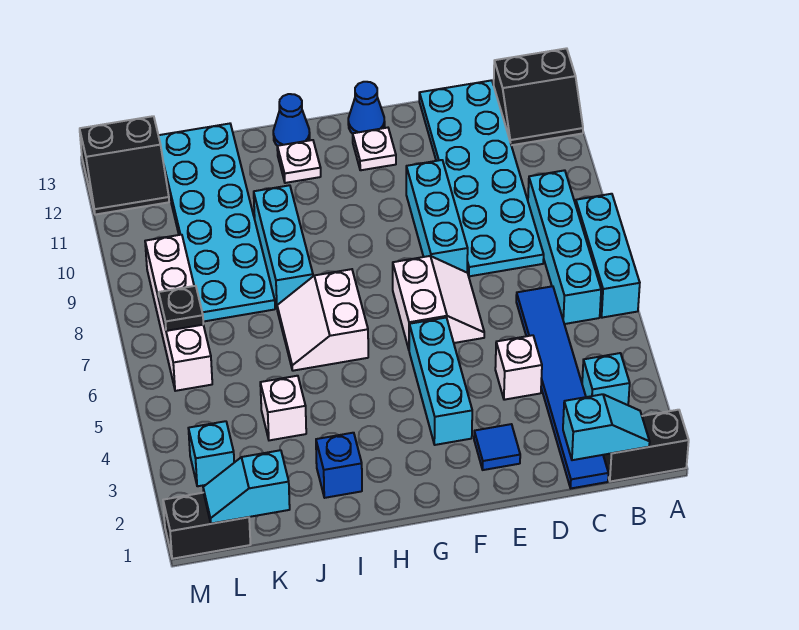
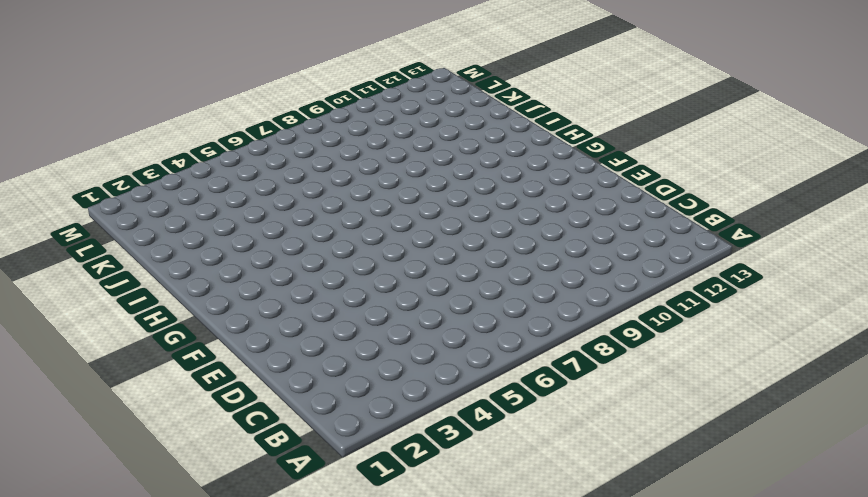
none -> black brick A1:B1 level 1
none -> cyan brick A6:A8 level 1
none -> black slope A12:B13 level 1 top 13

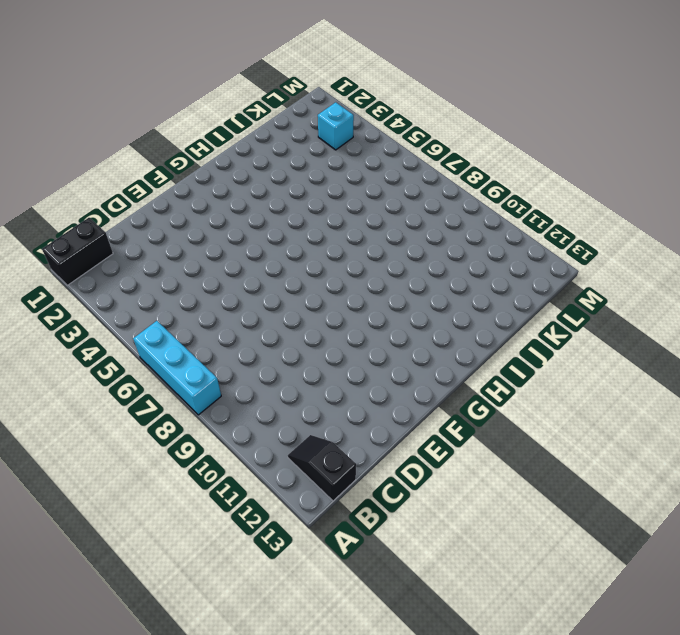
black slope B12:B13 level 1 top 13 -> black slope A12:B13 level 1 top 13
none -> cyan brick B3 level 1
none -> cyan brick B6:B9 level 1
none -> blue tile C1:C6 level 1

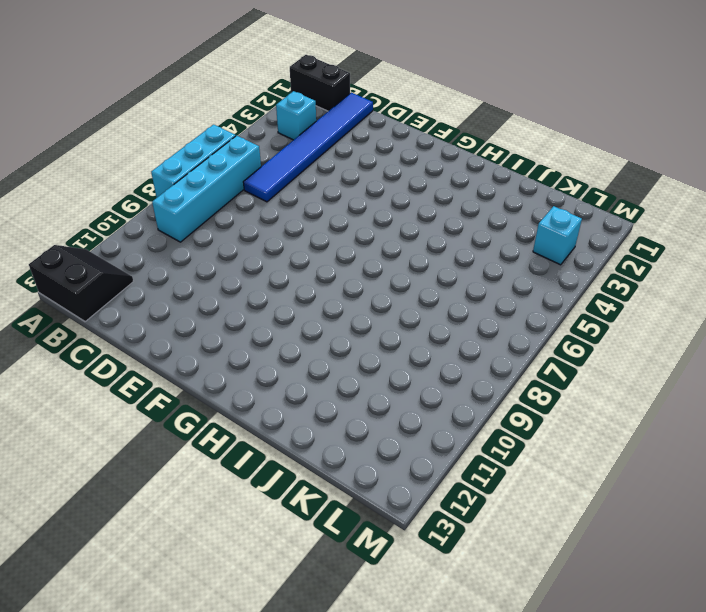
none -> cyan plate C8:D13 level 1
none -> white brick D4 level 1
none -> blue tile E2 level 1

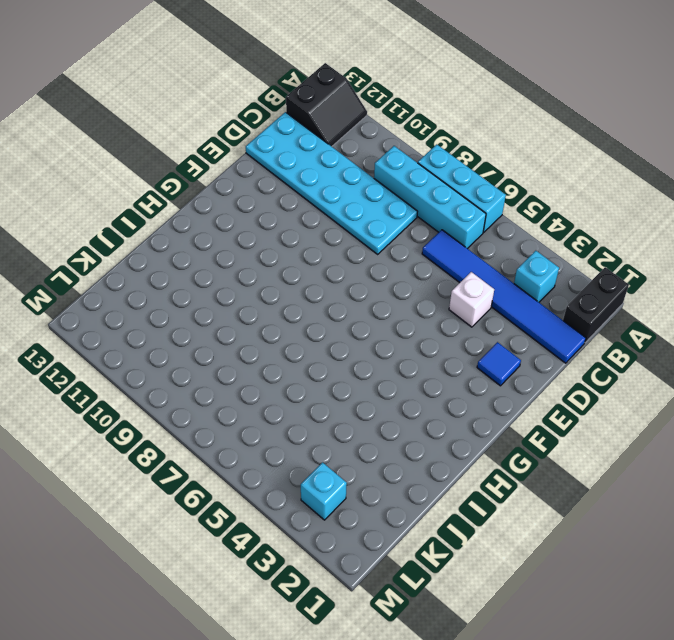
none -> white slope E6:F7 level 1 top F
none -> cyan brick E8:E10 level 1
none -> cyan brick F3:F5 level 1

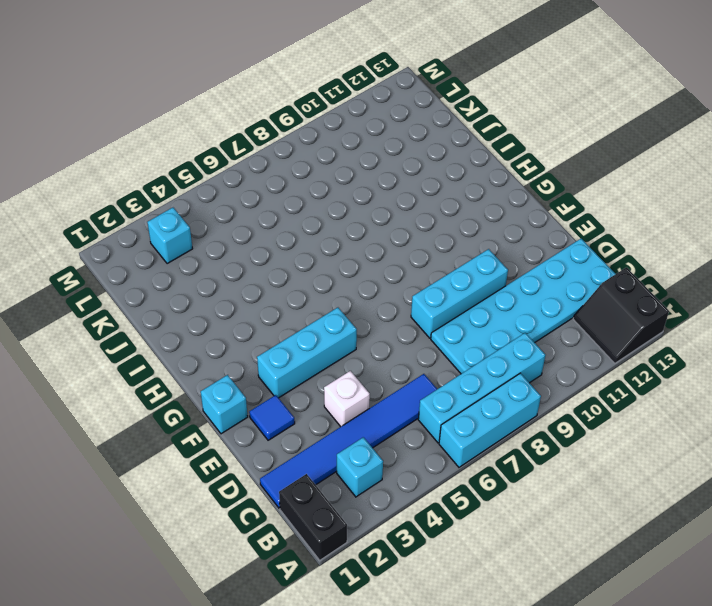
cyan brick F1 level 1 -> none
none -> white slope E6:F7 level 1 top F
none -> white plate F12 level 1
none -> blue cone F13 level 1

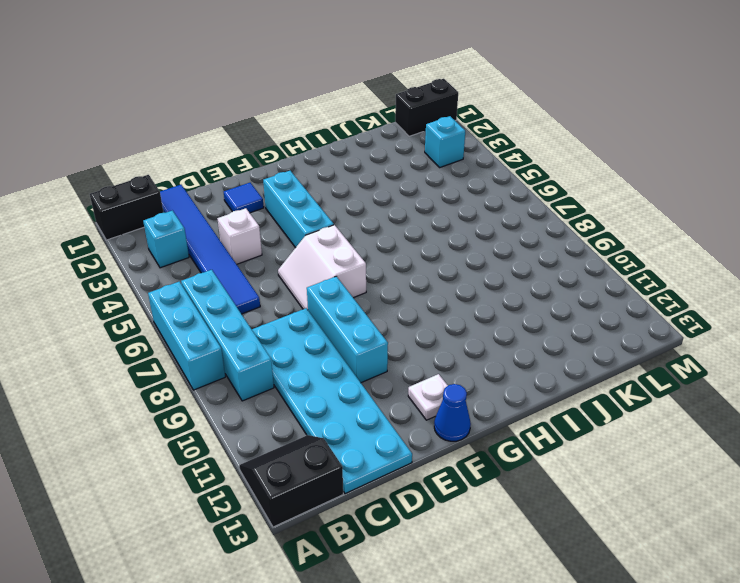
none -> white slope H6:I7 level 1 top H
none -> white plate H12 level 1
none -> blue cone H13 level 1

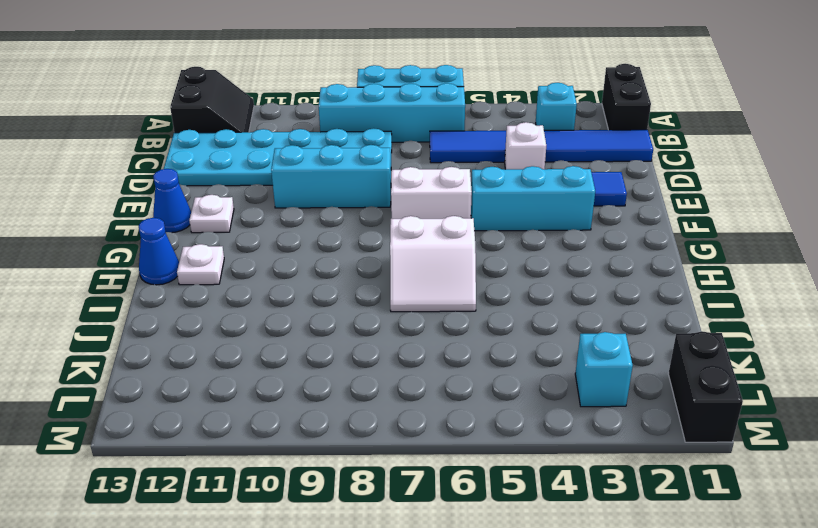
none -> blue brick I2 level 1
none -> cyan brick I8:I10 level 1
none -> white brick J4 level 1

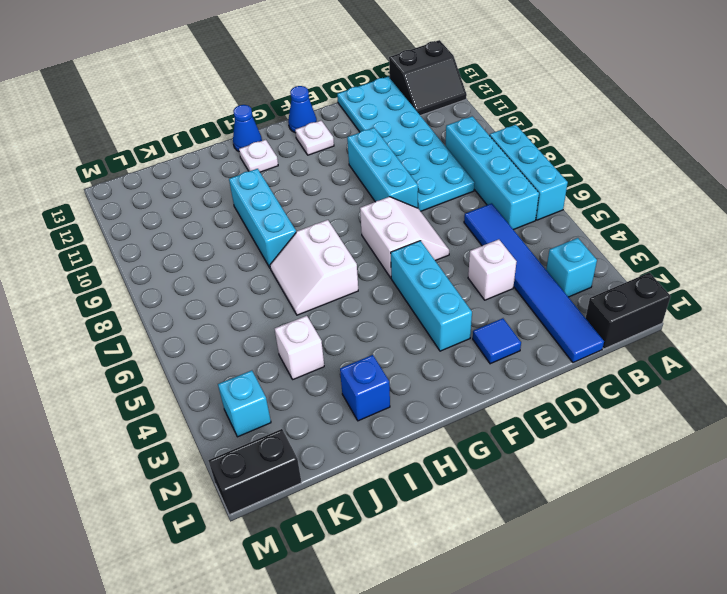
none -> cyan plate J8:K13 level 1
none -> white brick L6:L9 level 1
none -> black slope L12:M13 level 1 top 13

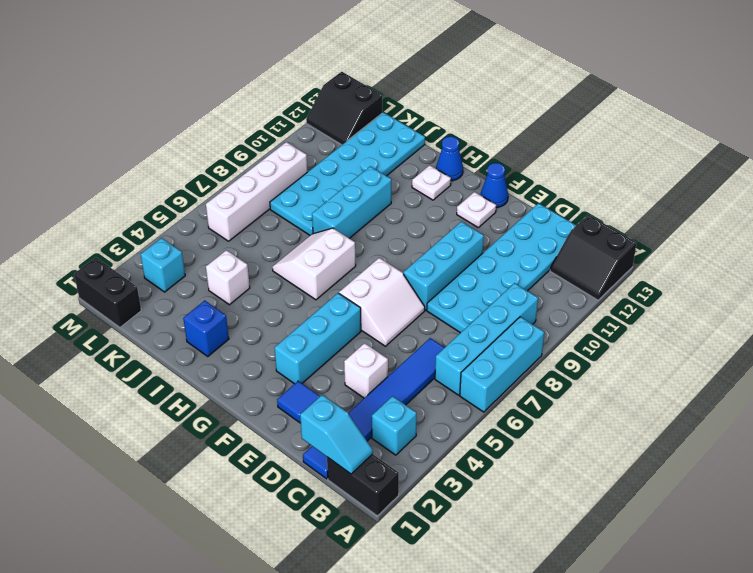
none -> cyan slope K1:L1 level 2 top K
none -> black plate L7 level 2

